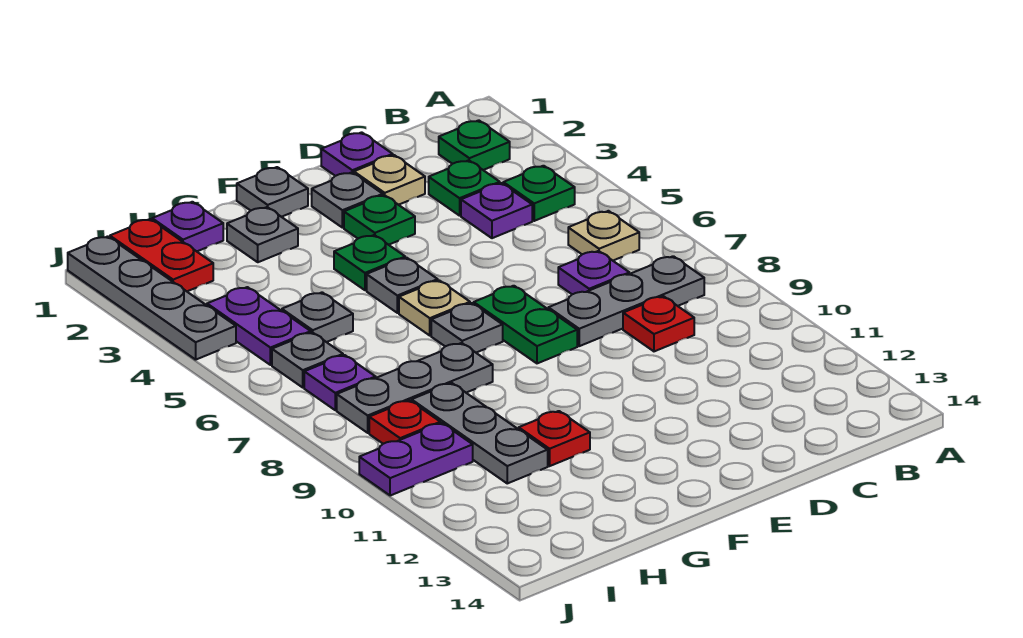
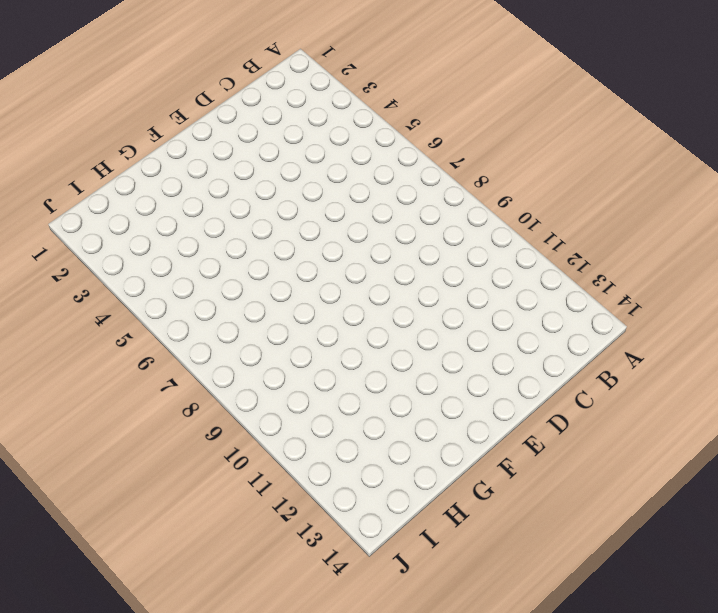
none -> green plate B2 level 1
none -> green plate B4 level 1
none -> tan plate B6 level 1
none -> grey plate B8:D8 level 1

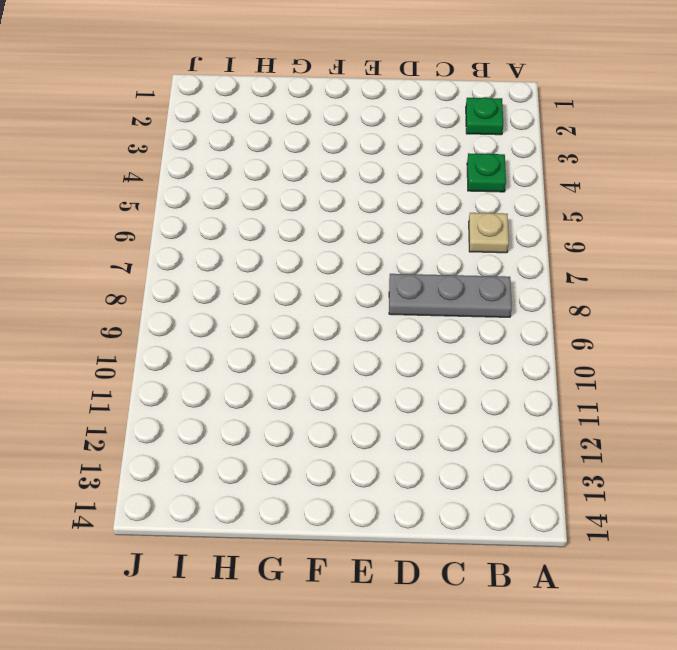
none -> green plate C3 level 1
none -> purple plate C4 level 1
none -> purple plate C7 level 1
none -> red plate C9 level 1

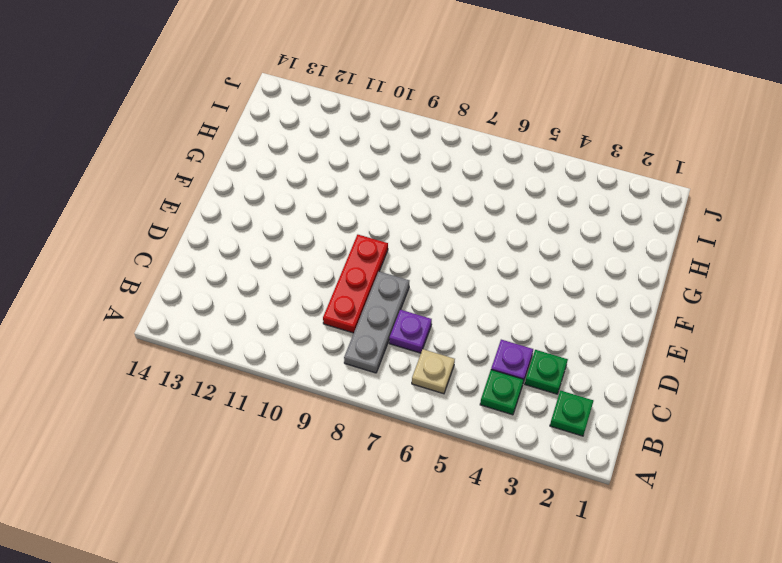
red plate C9:E9 level 1 -> red plate C9 level 1
none -> purple plate D1 level 1
none -> tan plate D2 level 1
none -> grey plate E2 level 1
none -> green plate E3 level 1

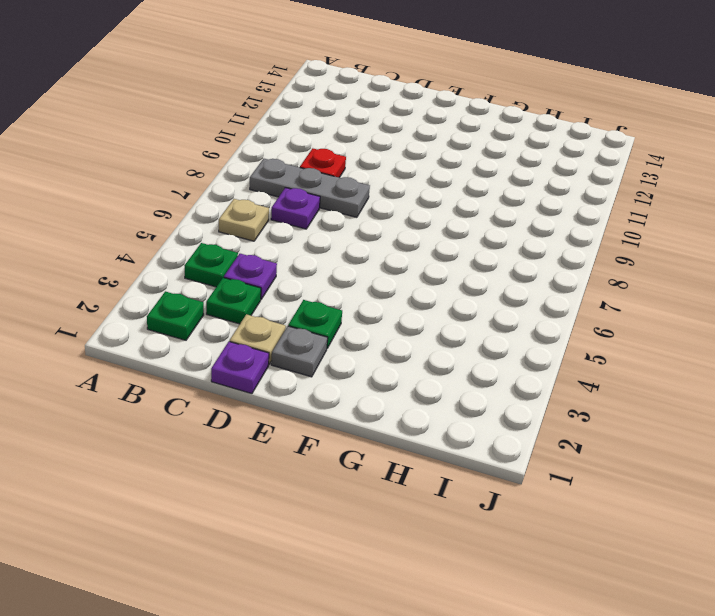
none -> green plate E7:E8 level 1
none -> grey plate F1 level 1
none -> green plate F4 level 1
none -> grey plate F5 level 1

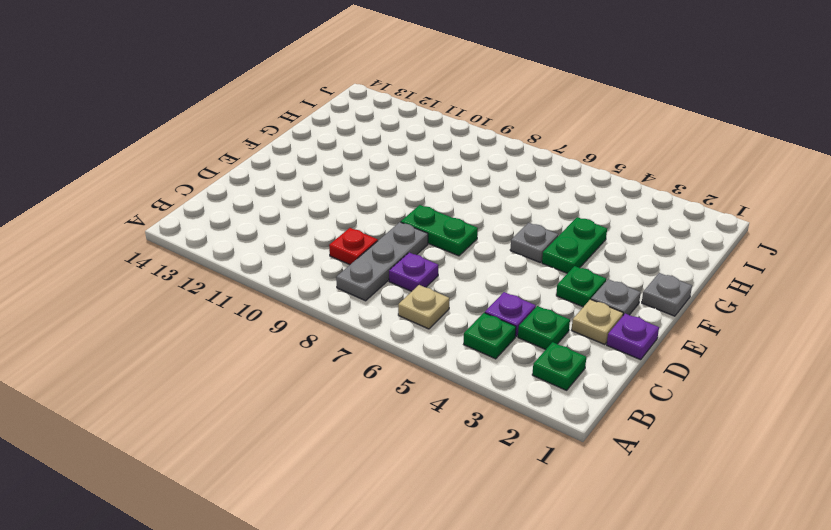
green plate F4:G4 level 1 -> green plate F4 level 1
none -> tan plate F6 level 1
none -> grey plate F7 level 1
none -> grey plate G2 level 1
none -> grey plate G8:I8 level 1

